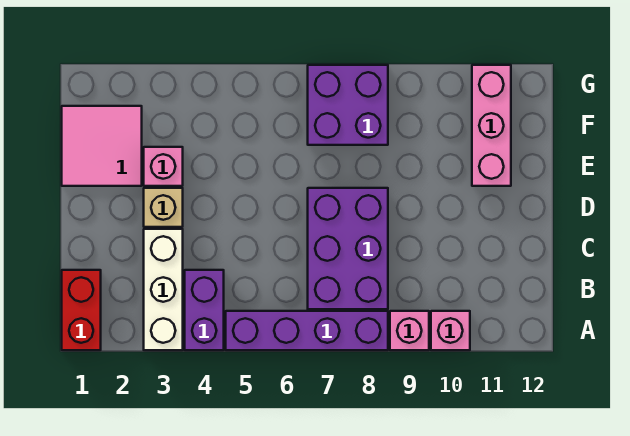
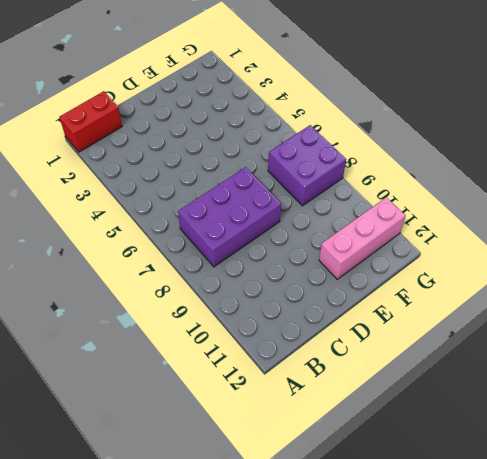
none -> white brick A3:C3 level 1
none -> purple brick A4:B4 level 1
none -> purple brick A5:A8 level 1

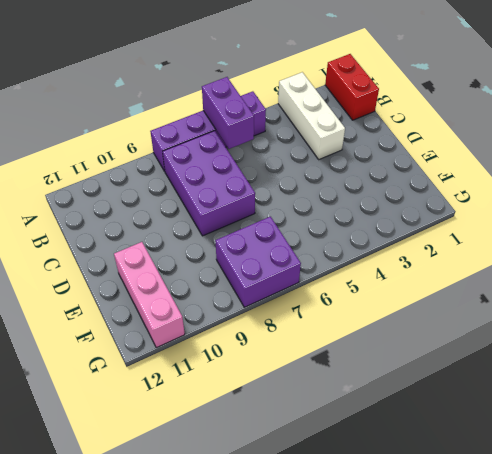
purple brick A6:B6 level 2 -> purple brick A4:B4 level 1
none -> pink brick A9 level 1
none -> pink brick A10 level 1
none -> tan brick D3 level 1

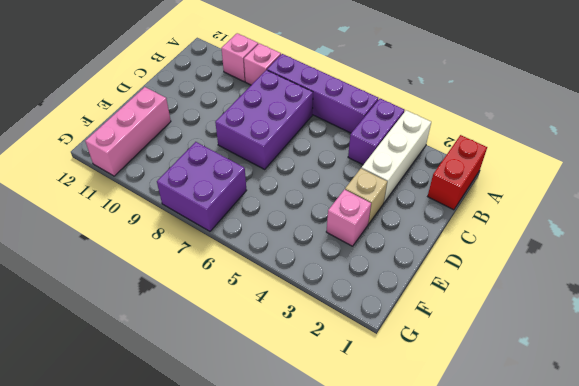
none -> pink tile E1:F2 level 1

